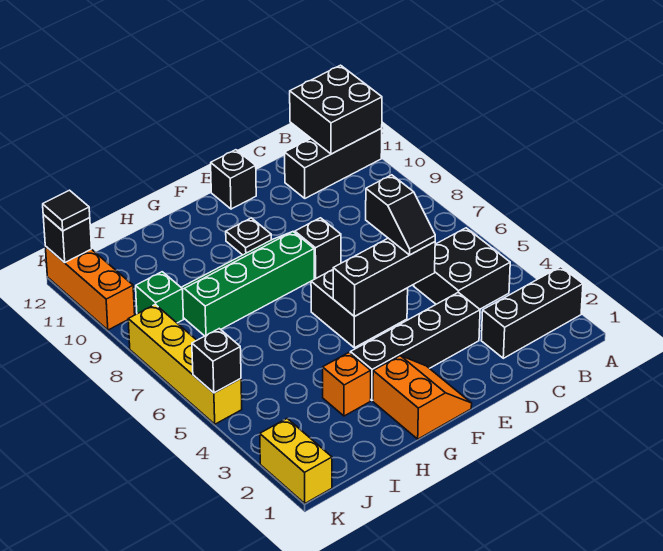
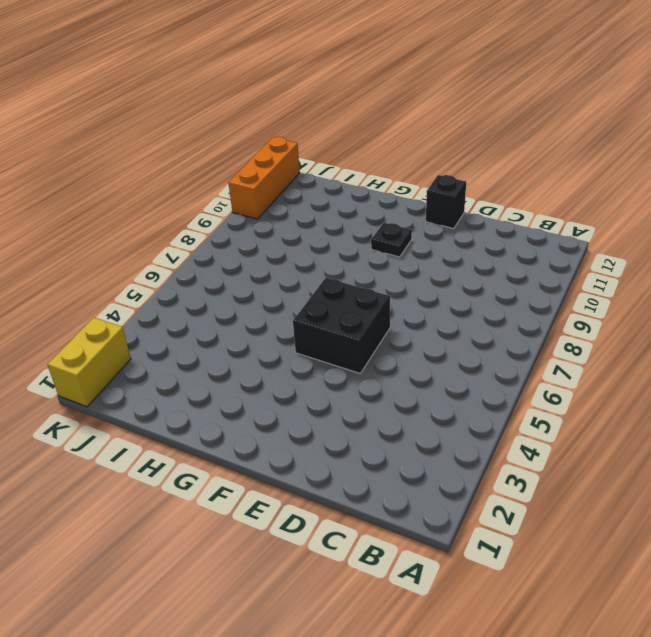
none -> black brick A2:C2 level 1
none -> black brick A11:C11 level 1
none -> black brick B4:C5 level 1

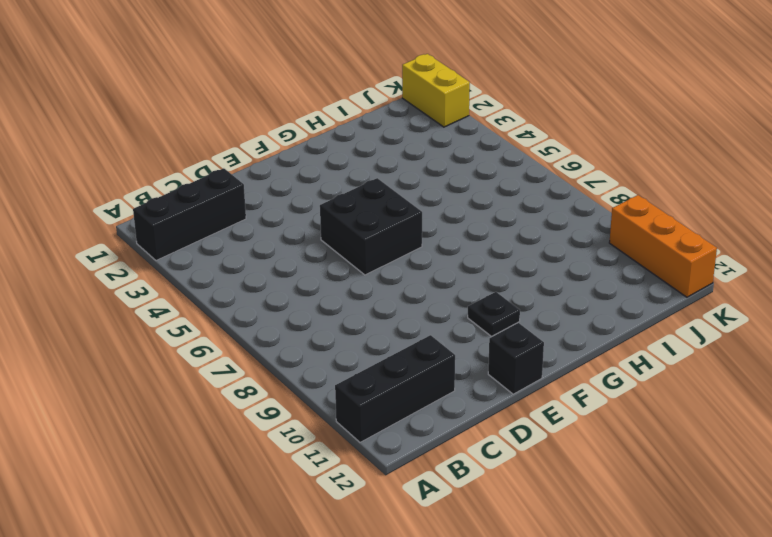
none -> black brick B4:C5 level 1
none -> black brick D3:G3 level 1
none -> black brick E8 level 1

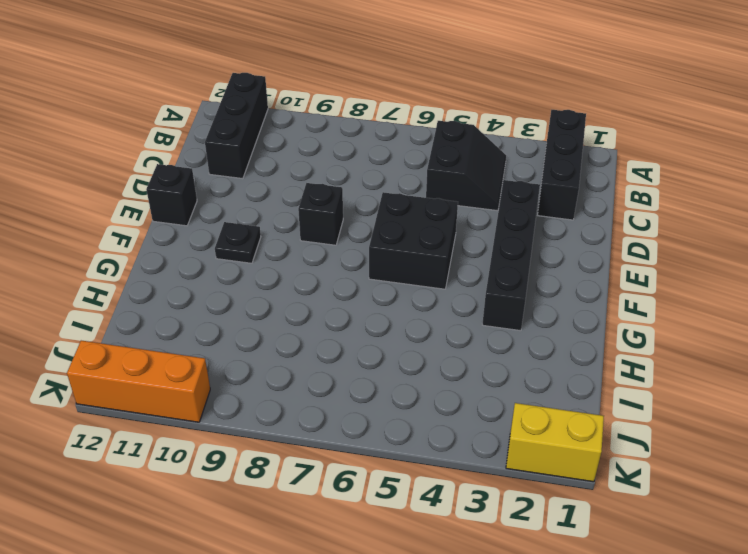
black slope B4:C5 level 1 top 5 -> black brick B4:C5 level 1
none -> orange slope F1:G2 level 1 top G
none -> green slope F8:I9 level 1 top 8
none -> orange brick H3 level 1

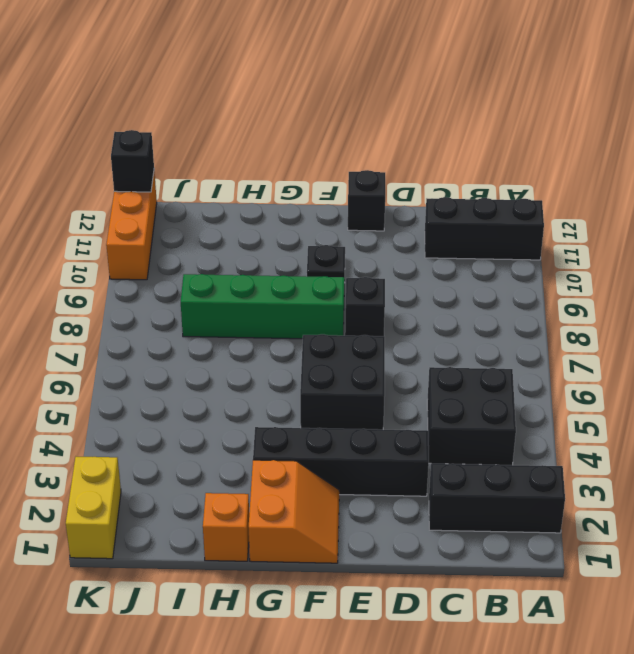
orange brick H1 level 1 -> orange brick H3 level 1
none -> green brick J9 level 1
none -> yellow brick K5:K8 level 1
none -> black brick A11:B12 level 2

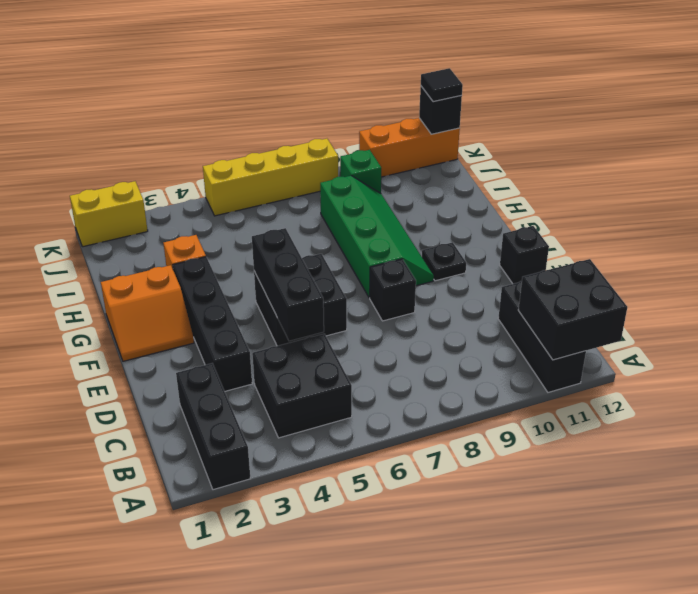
none -> black brick K5 level 2
none -> black slope D5:D6 level 3 top 6

